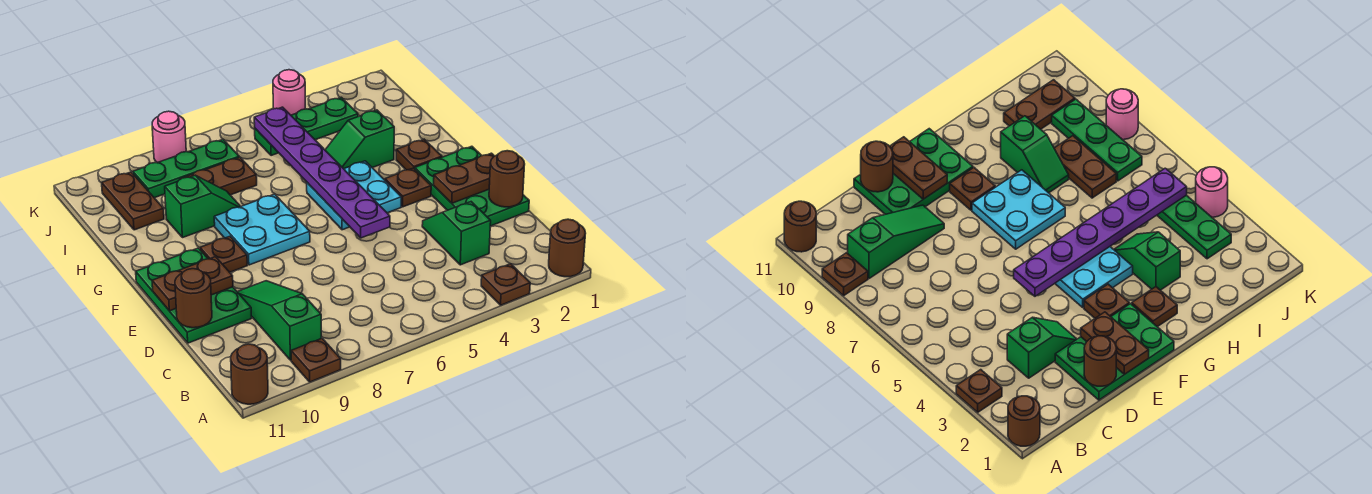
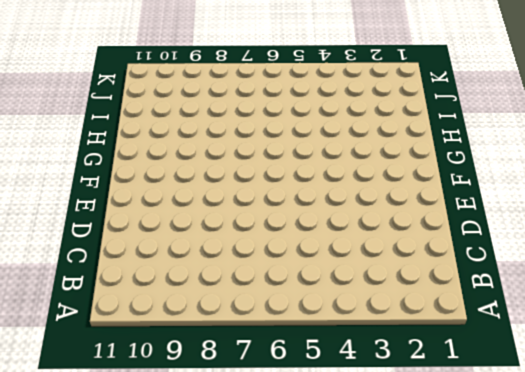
none -> brown round brick A1 level 1
none -> brown plate A3 level 1
none -> brown plate A9 level 1

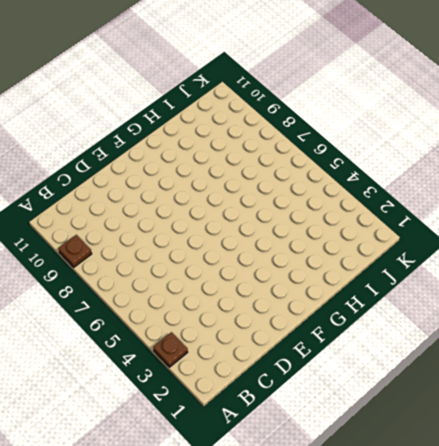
none -> brown round brick A1 level 1
none -> brown round brick A11 level 1
none -> green slope B9:D9 level 1 top B

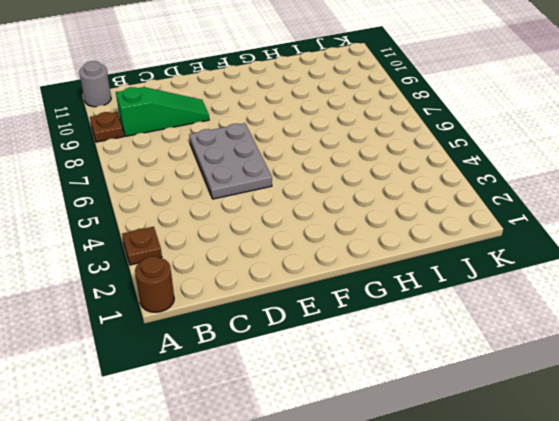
grey round brick A11 level 1 -> brown round brick A11 level 1
grey plate D5:E7 level 1 -> none
none -> green slope C3:D3 level 1 top C
none -> green plate D1:F2 level 1
none -> green plate D10:F11 level 1

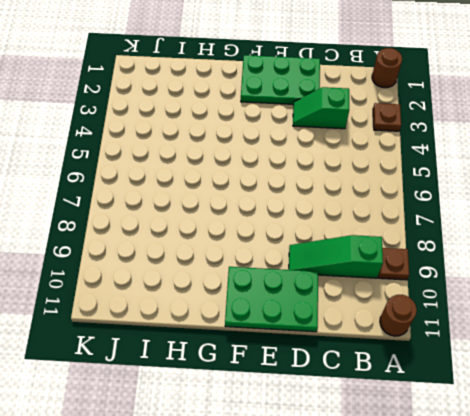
none -> brown plate F3 level 1
none -> cyan plate F4:G5 level 1
none -> cyan plate F7:G8 level 1

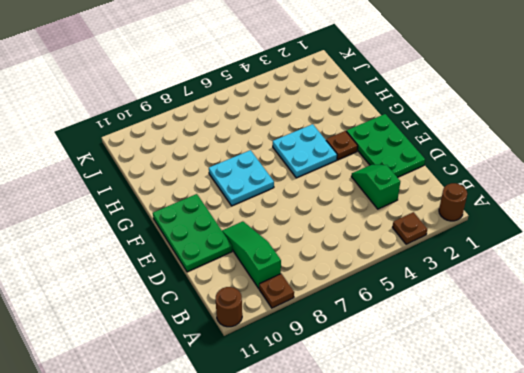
none -> brown plate F9 level 1
none -> brown plate G2 level 1
none -> green slope H3:H4 level 1 top 3

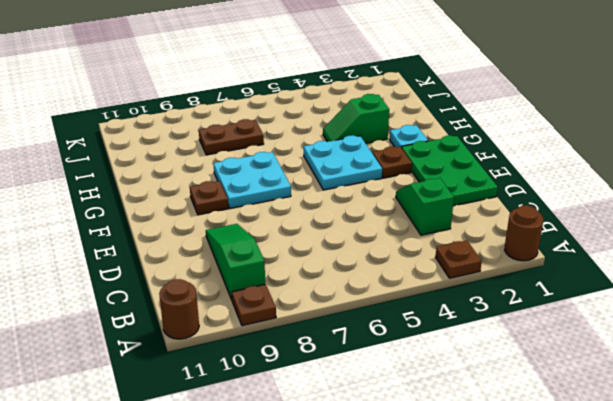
cyan plate G2 level 1 -> brown plate G2 level 1
none -> green plate D10:F11 level 1
none -> green slope H8:H9 level 1 top 9
none -> brown plate I10:J10 level 1

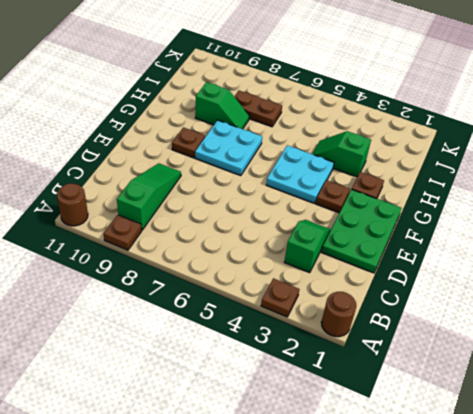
none -> green plate D10:F11 level 1
none -> brown plate I10:J10 level 1
none -> green plate J3:J5 level 1

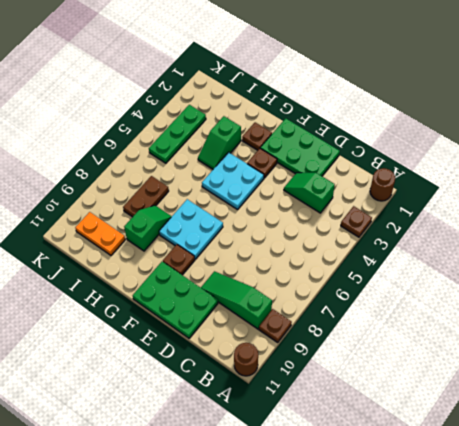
orange plate I10:J10 level 1 -> brown plate I10:J10 level 1
none -> green plate J7:J9 level 1
none -> pink round brick K4 level 1
none -> pink round brick K8 level 1

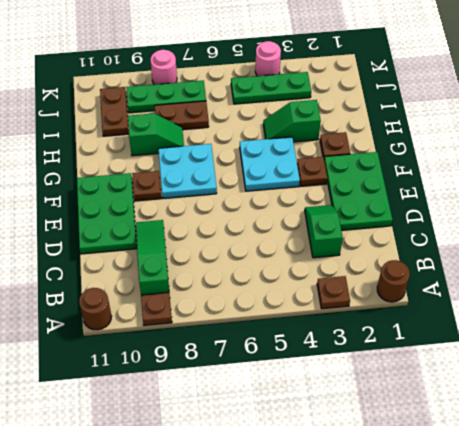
none -> brown round brick D1 level 2
none -> brown round brick D11 level 2
none -> brown plate E1:E2 level 2

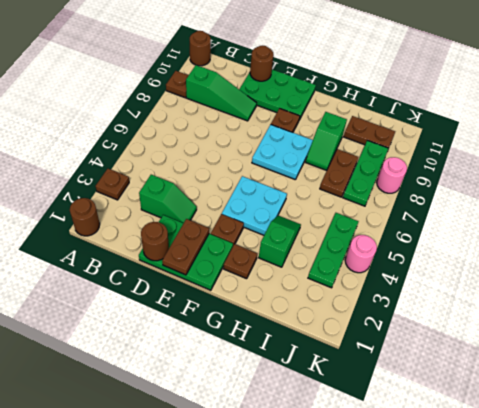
none -> purple plate E5:J5 level 2
none -> brown plate E10:E11 level 2

